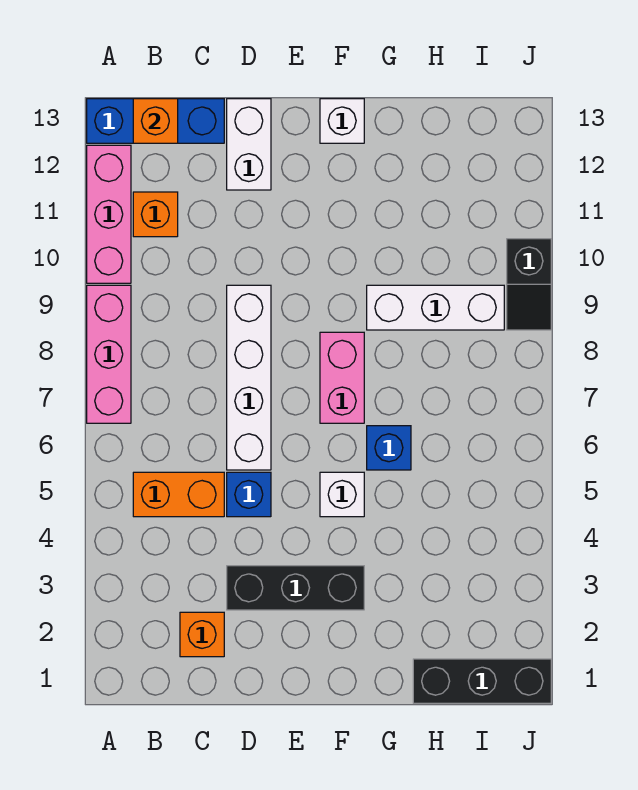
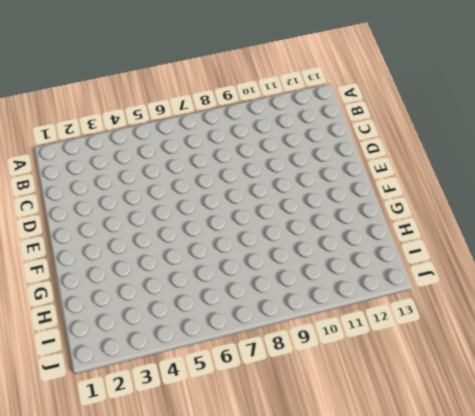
none -> pink brick A7:A9 level 1
none -> pink brick A10:A12 level 1
none -> blue brick A13:C13 level 1

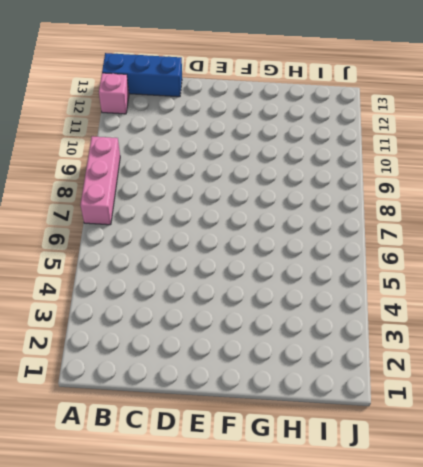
pink brick A12 level 1 -> pink brick A10:A12 level 1
none -> orange brick B5:C5 level 1
none -> orange brick B11 level 1
none -> orange brick C2 level 1

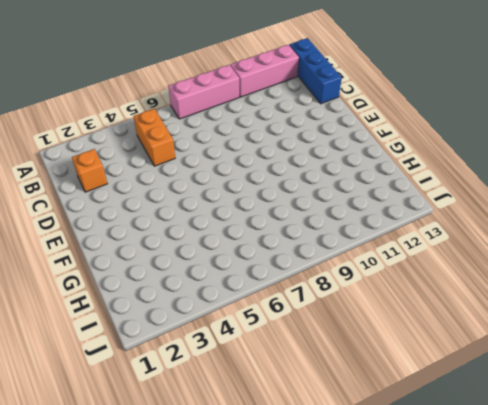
none -> orange brick B11 level 1
none -> black brick D3:F3 level 1
none -> blue brick D5 level 1

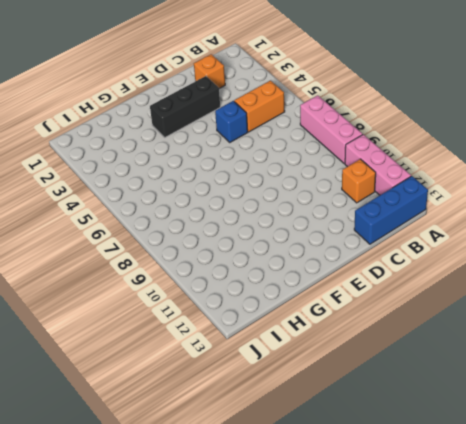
none -> white brick D6:D9 level 1
none -> white brick D12:D13 level 1
none -> white brick F5 level 1

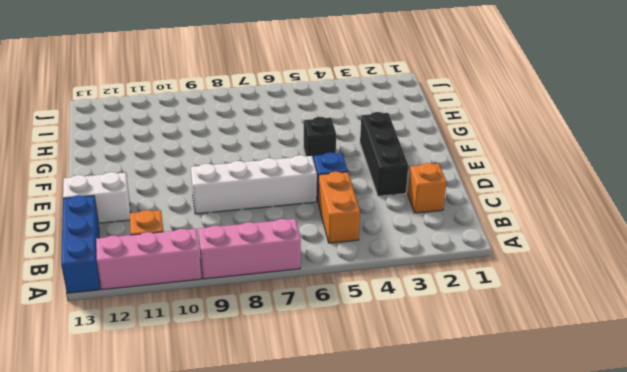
black brick F5 level 1 -> white brick F5 level 1
none -> pink brick F7:F8 level 1
none -> white brick F13 level 1
none -> blue brick G6 level 1

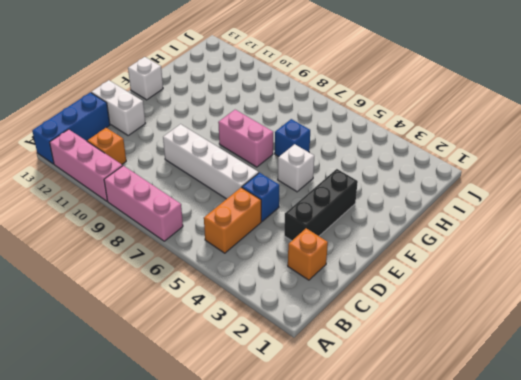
none -> white brick G9:I9 level 1
none -> black brick H1:J1 level 1
none -> black slope J9:J10 level 1 top 10

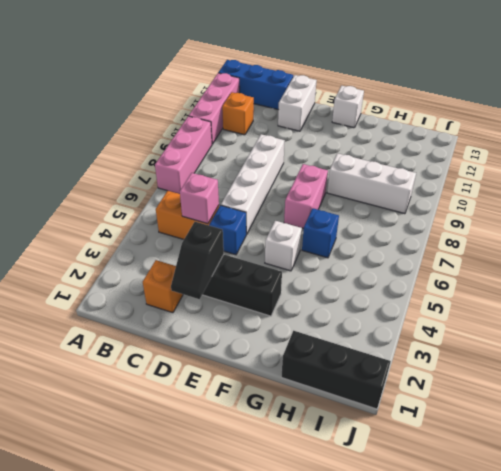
pink brick C5 level 2 -> none
black slope D2:D3 level 2 top 3 -> black slope J9:J10 level 1 top 10
none -> orange brick B13 level 2

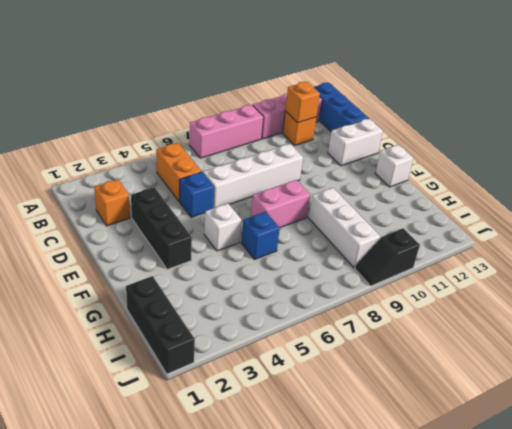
orange brick B11 level 2 -> orange brick B13 level 2

